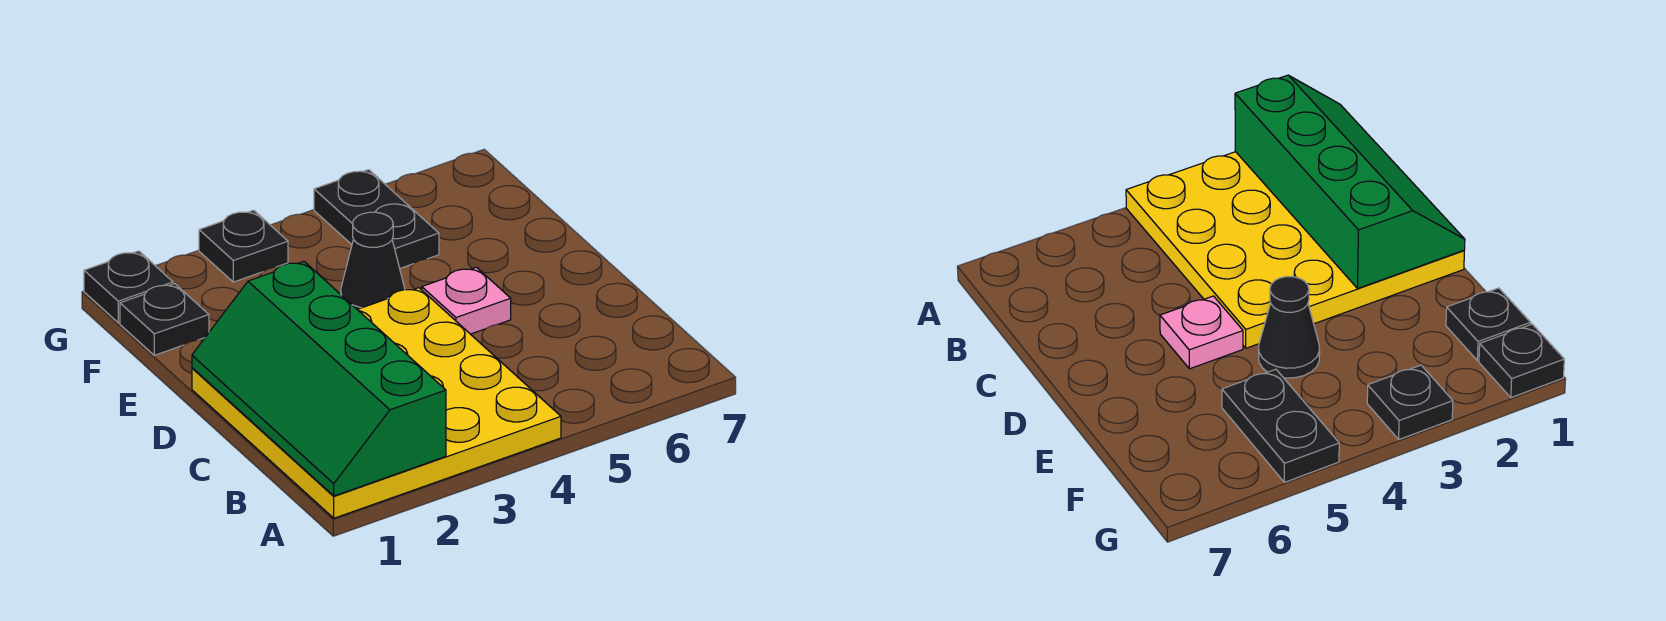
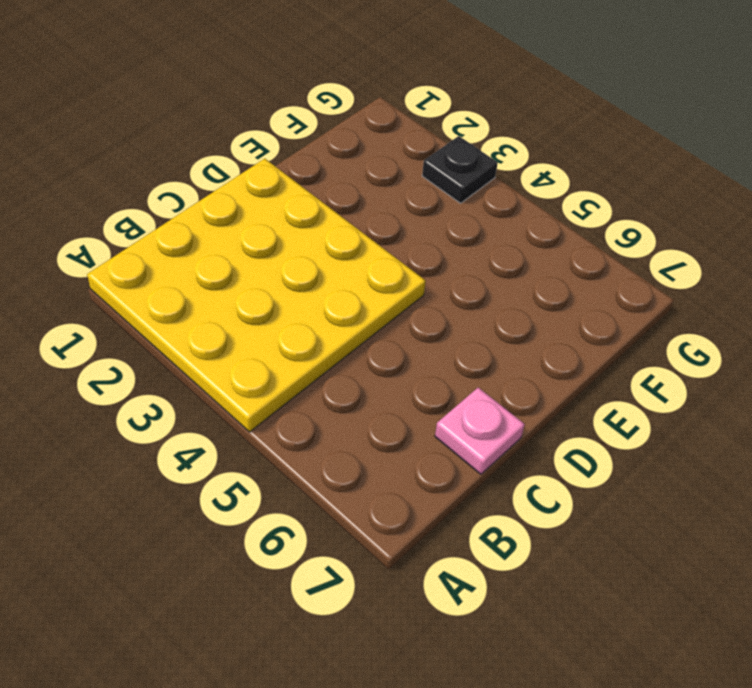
pink plate C7 level 1 -> pink plate D5 level 1
none -> black cone E4 level 1
none -> black plate F1 level 1

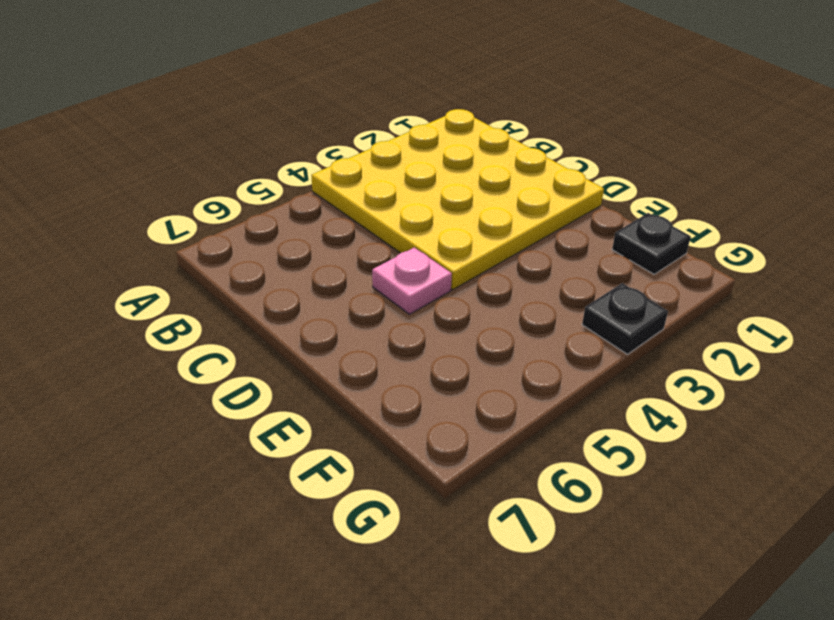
none -> black cone E4 level 1
none -> black plate F5:G5 level 1

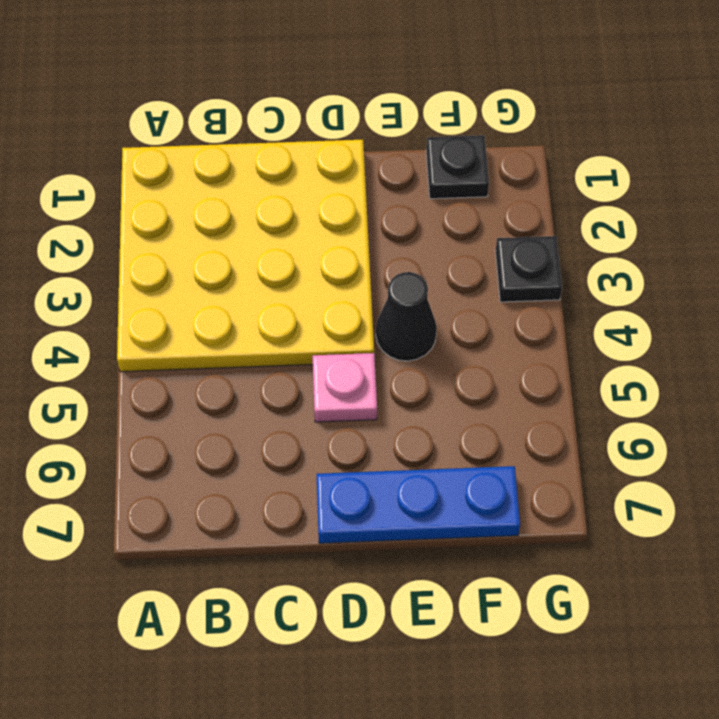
blue plate D7:F7 level 1 -> none
none -> black plate F5:G5 level 1
none -> black plate G1 level 1

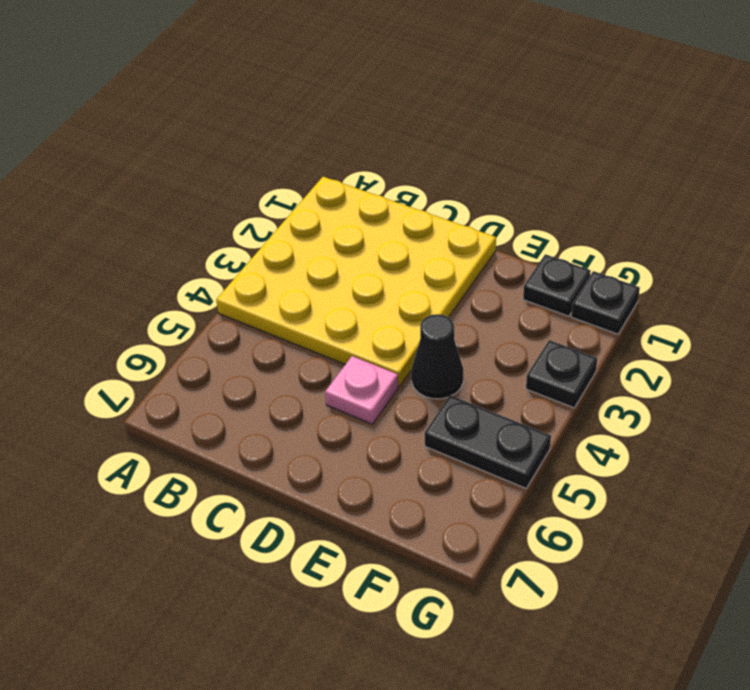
none -> green slope A1:D2 level 2 top 2

